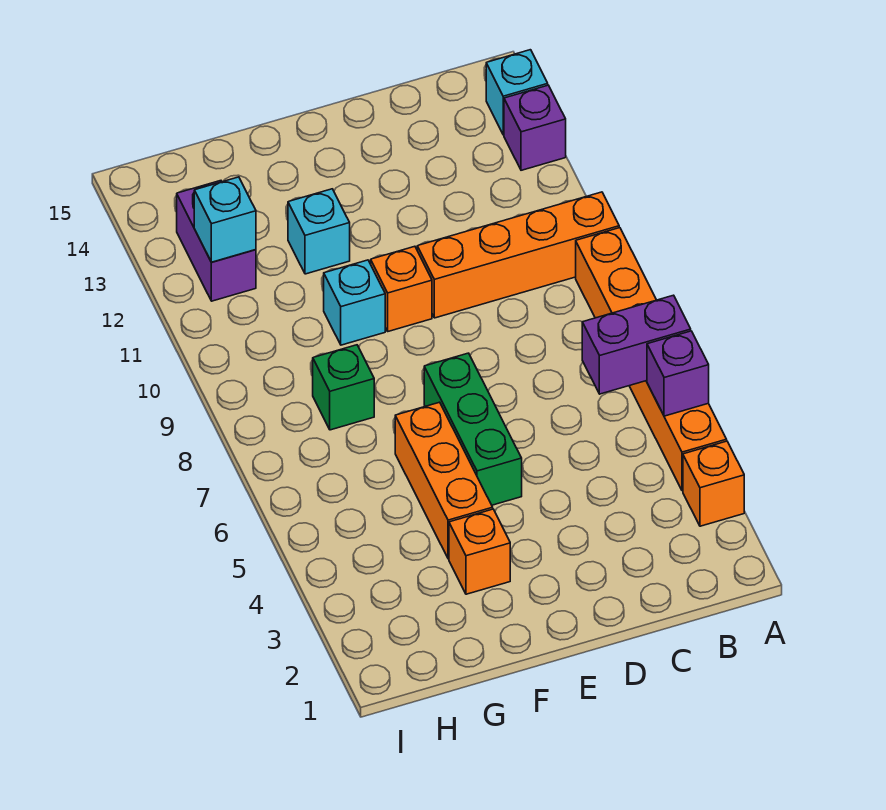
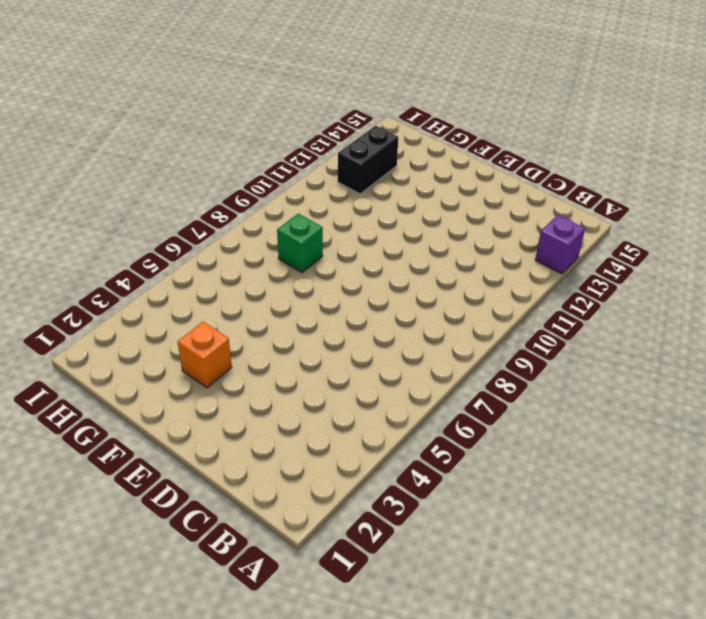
black brick H12:H13 level 1 -> purple brick H12:H13 level 1
none -> orange brick A3 level 1
none -> orange brick A4:A9 level 1
none -> orange brick A10:D10 level 1

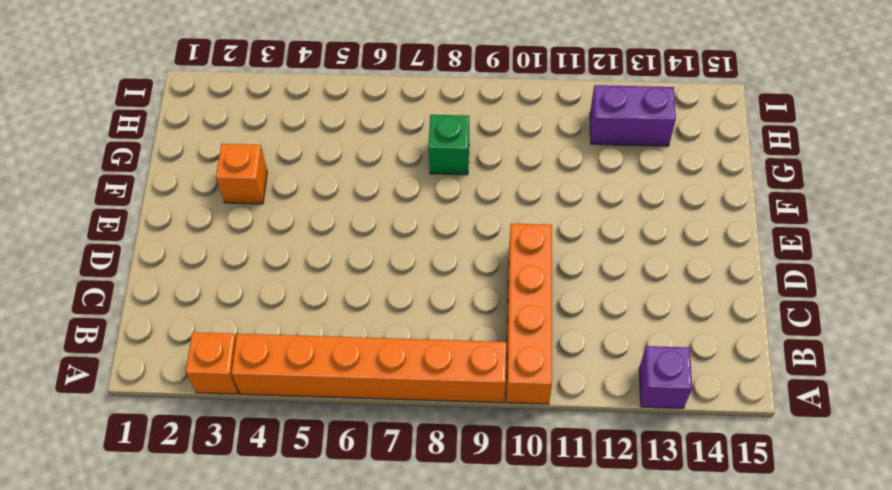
none -> cyan brick A14 level 1
none -> green brick E5:E7 level 1
none -> orange brick E10 level 1

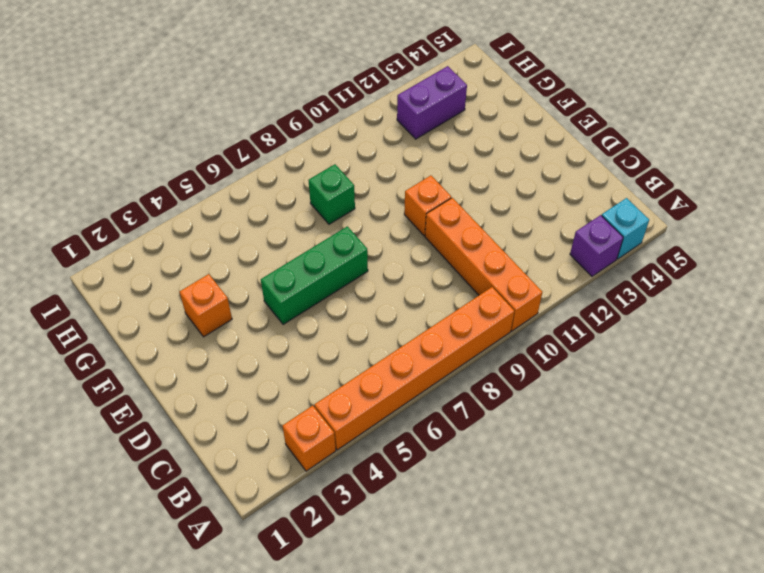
none -> orange brick F4:F6 level 1
none -> cyan brick F10 level 1
none -> cyan brick F12 level 1

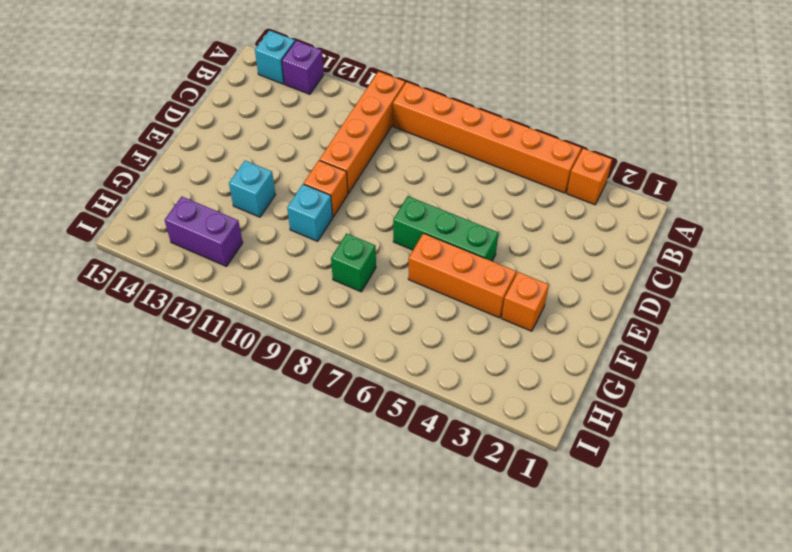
none -> purple brick A5 level 2
none -> purple brick A6:B6 level 2
none -> cyan brick H12 level 2

